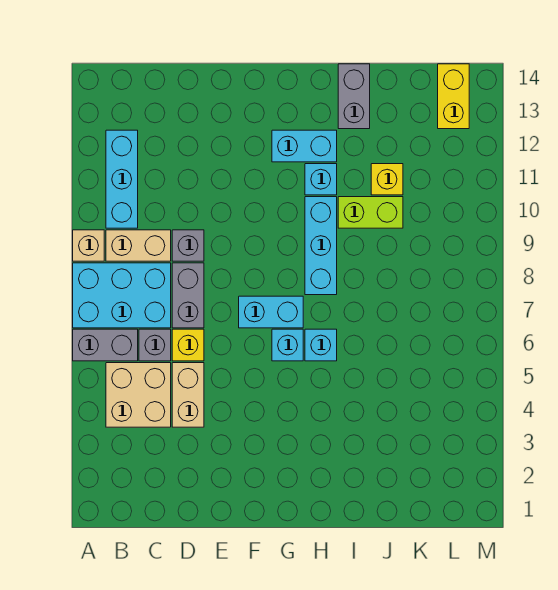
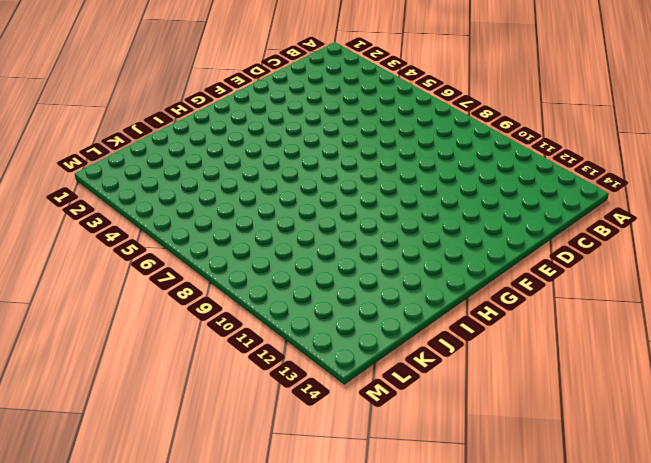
none -> grey brick A6:B6 level 1
none -> cyan brick A7:C8 level 1
none -> tan brick A9 level 1

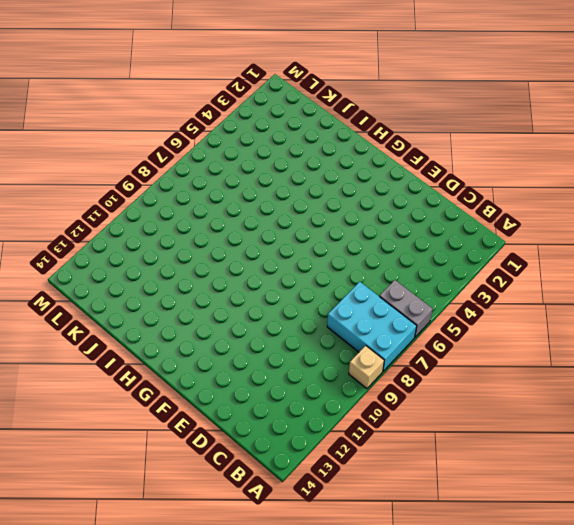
none -> tan brick B4:C5 level 1
none -> tan brick B9:C9 level 1
none -> cyan brick B10:B12 level 1

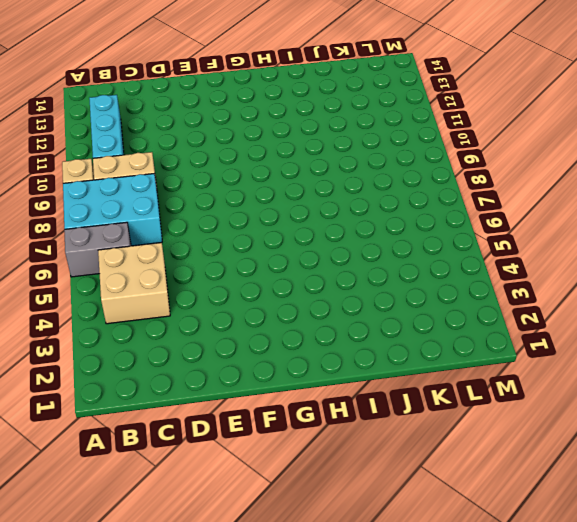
none -> grey brick C6 level 1
none -> tan brick D4:D5 level 1
none -> yellow brick D6 level 1

